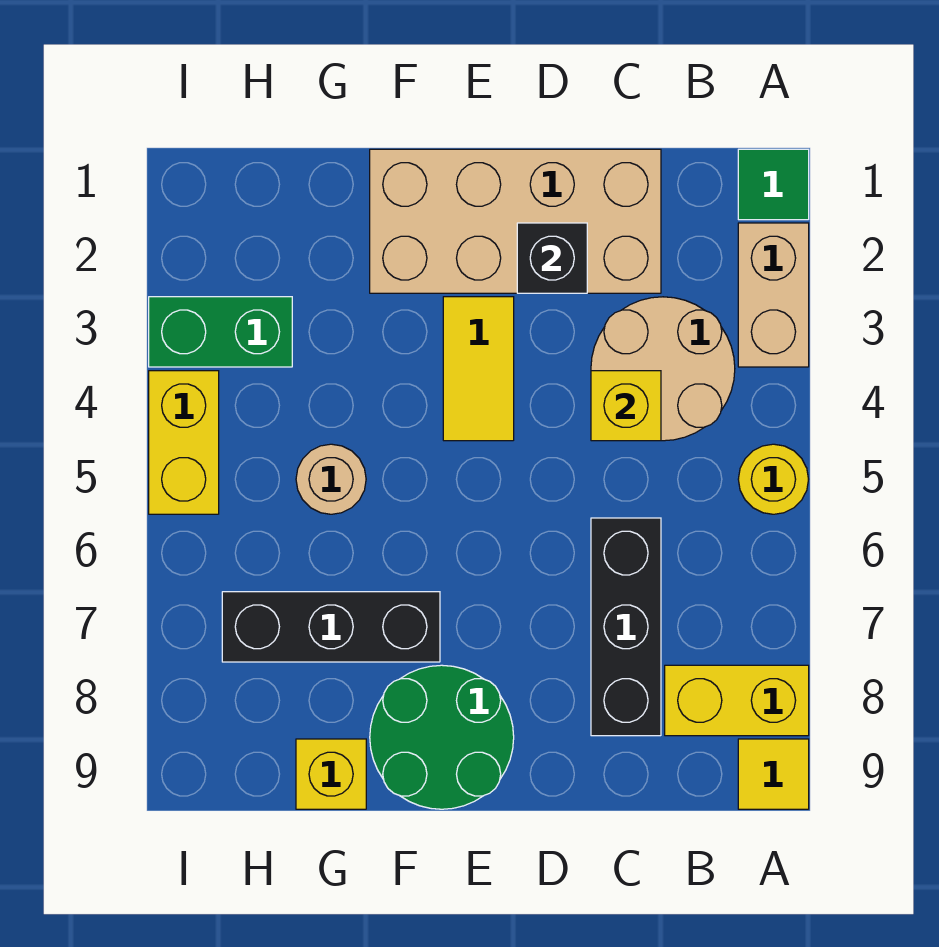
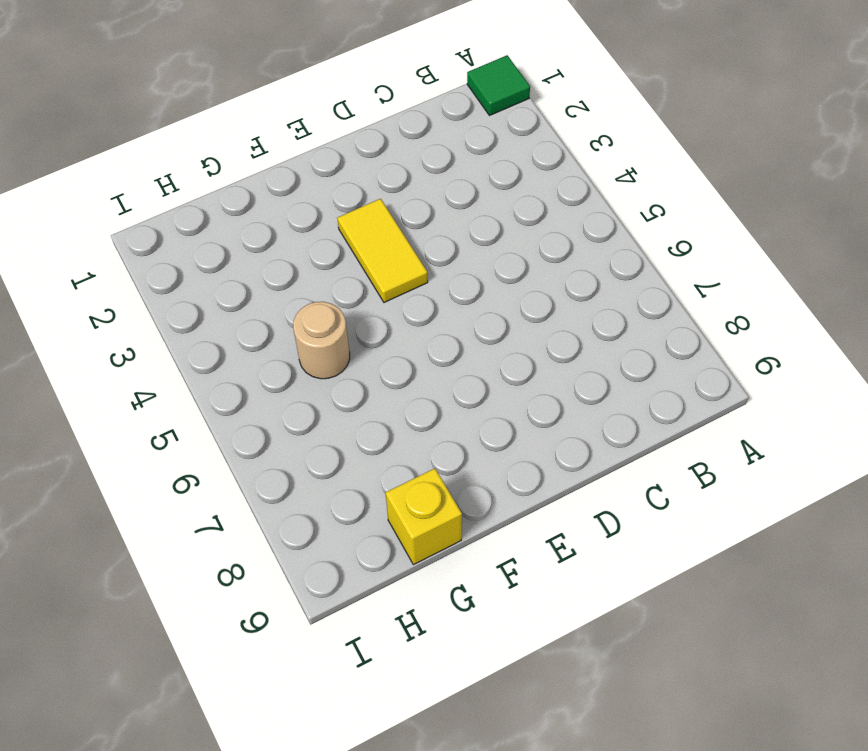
none -> tan brick A2:A3 level 1
none -> yellow round brick A5 level 1
none -> yellow brick A8:B8 level 1

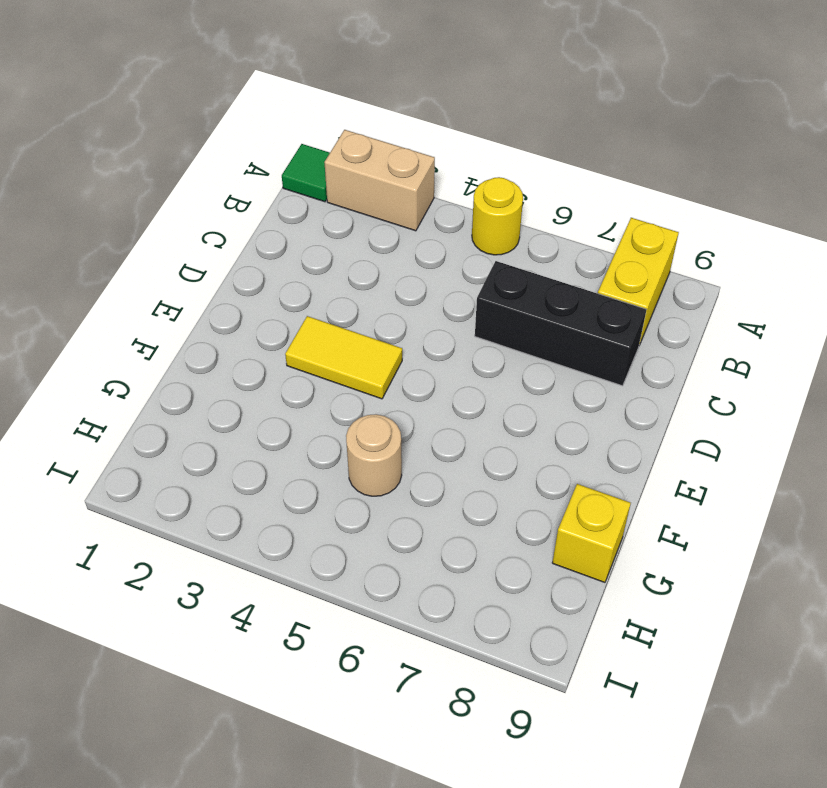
none -> yellow tile A9 level 1
none -> tan round brick B3:C4 level 1
none -> tan brick C1:F2 level 1

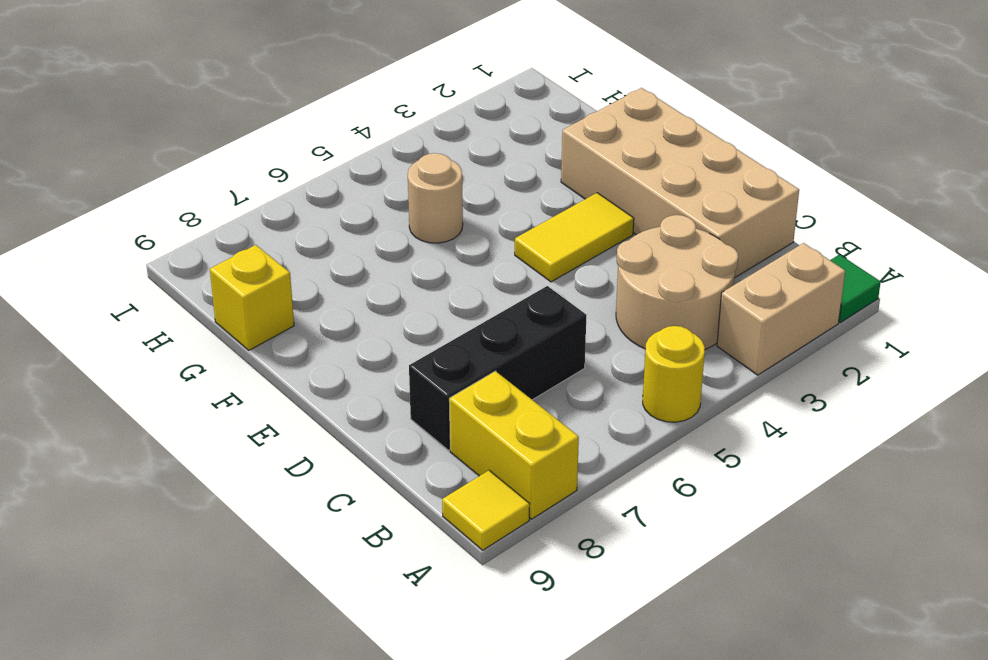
none -> green round brick E8:F9 level 1
none -> black brick F7:H7 level 1
none -> green brick H3:I3 level 1

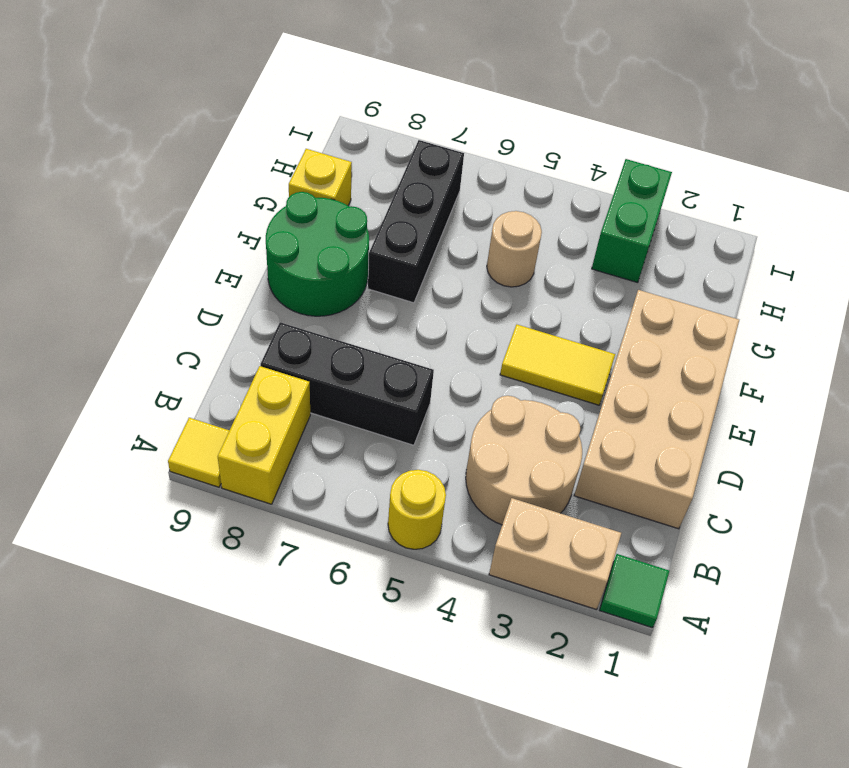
none -> yellow brick I4:I5 level 1
none -> yellow brick C4 level 2
none -> black brick D2 level 2

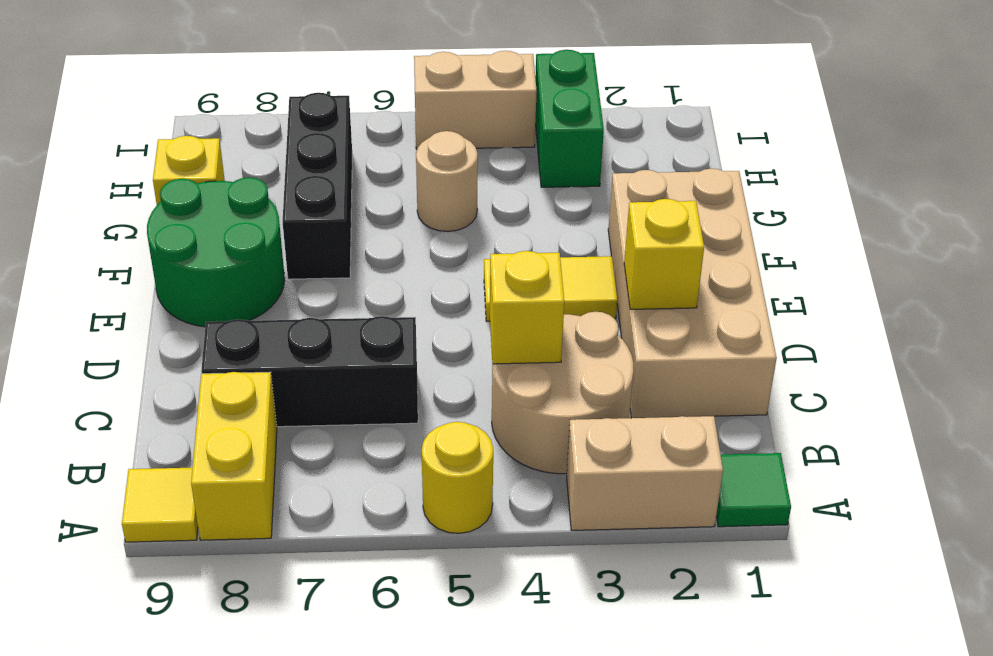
yellow brick D2 level 2 -> black brick D2 level 2
tan brick I4:I5 level 1 -> yellow brick I4:I5 level 1

